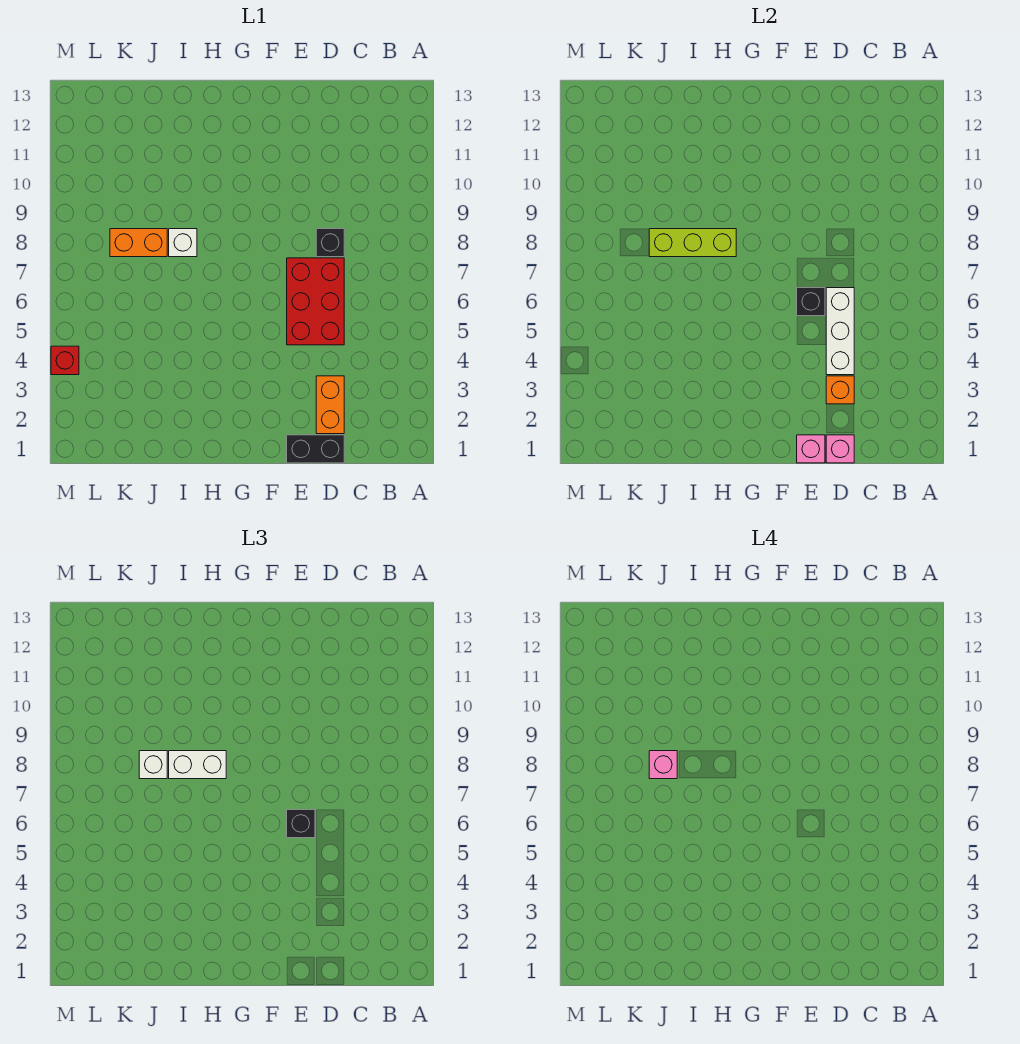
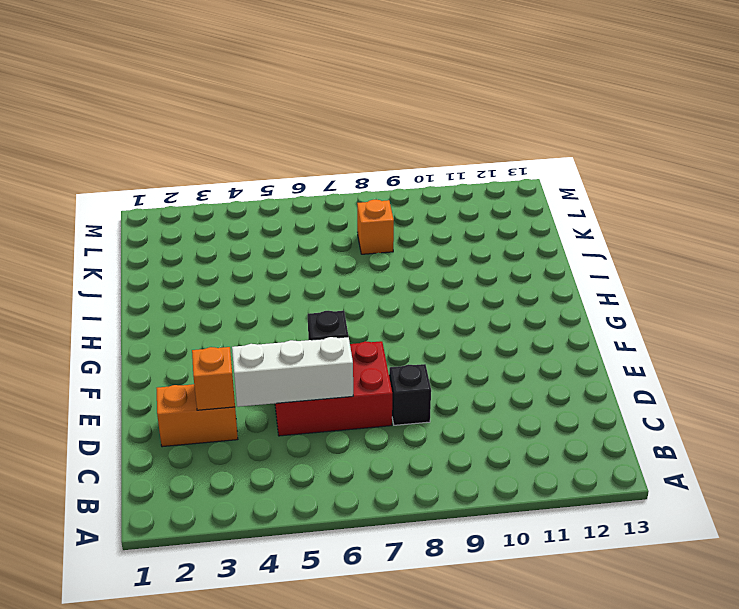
orange brick K8 level 1 -> orange brick J8:K8 level 1
none -> black brick D1:E1 level 1
none -> white brick I8 level 1
none -> red brick M4 level 1

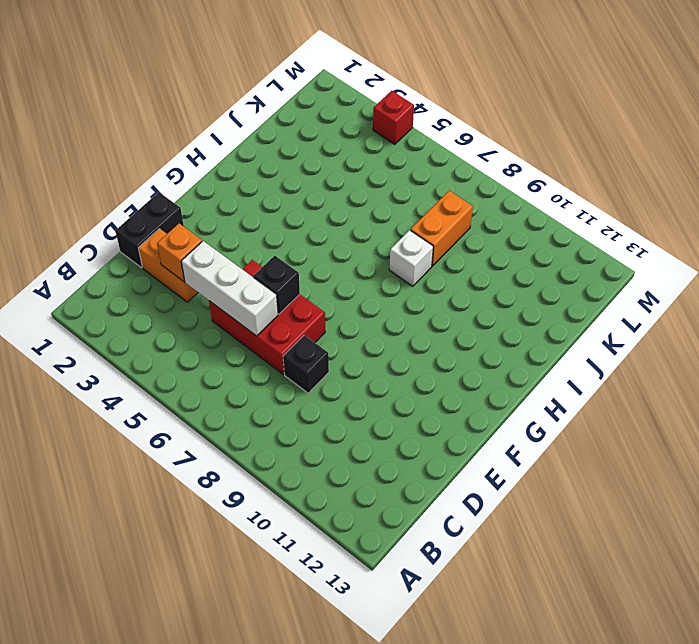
none -> pink brick D1 level 2
none -> pink brick E1 level 2
none -> lime brick H8:J8 level 2

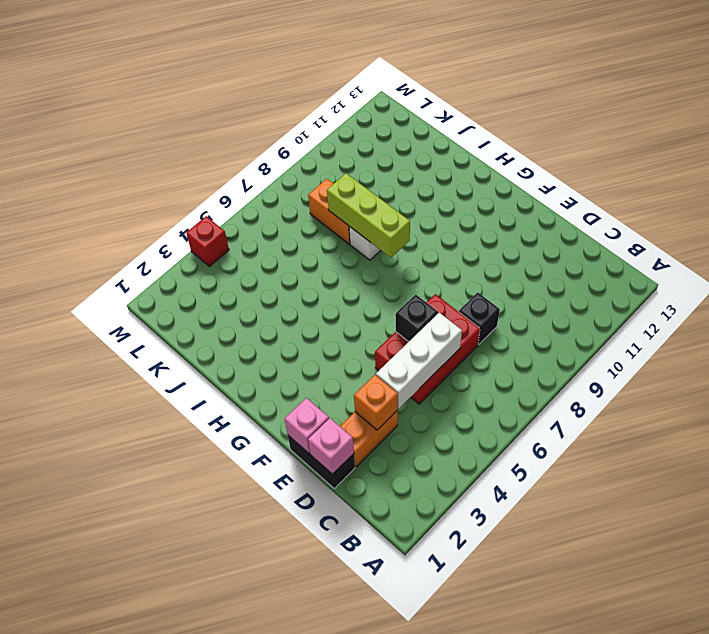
none -> black brick E6 level 3
none -> white brick H8:I8 level 3
none -> white brick J8 level 3

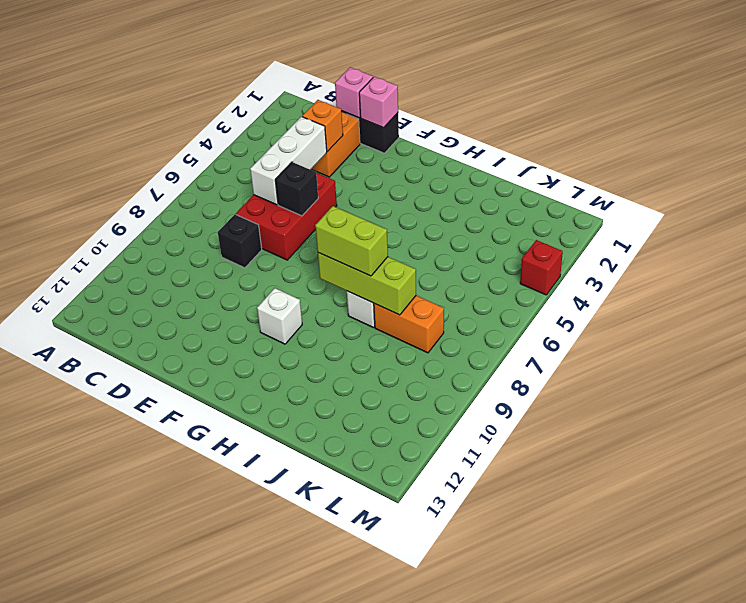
white brick G10 level 1 -> white brick J8 level 3
lime brick H8:I8 level 3 -> white brick H8:I8 level 3
none -> black brick E6 level 3
none -> pink brick J8 level 4

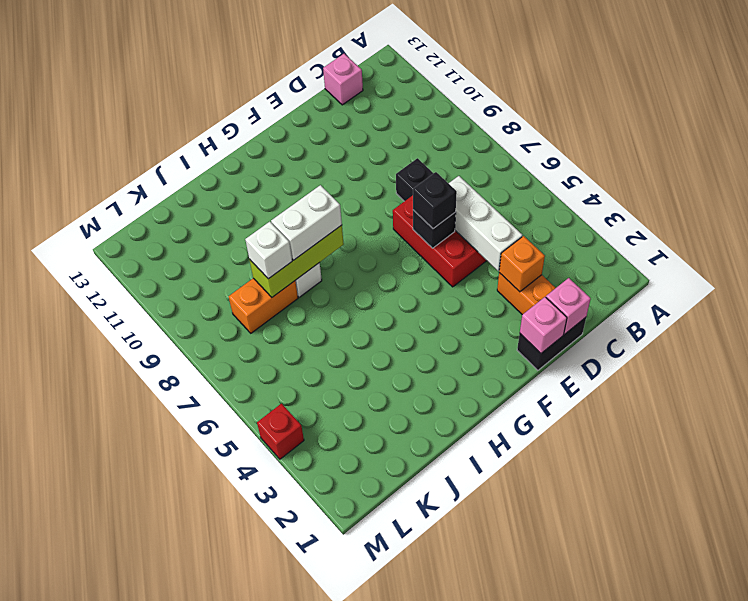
pink brick C13 level 1 -> pink brick J8 level 4

